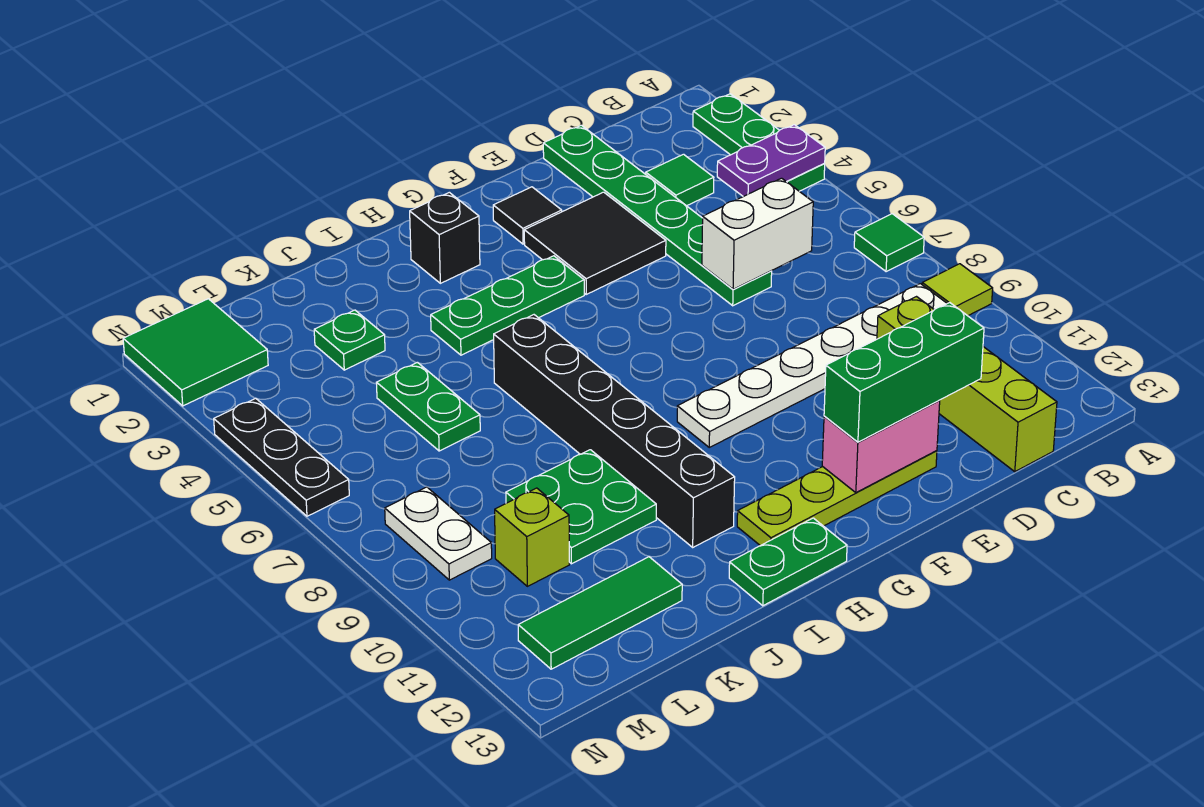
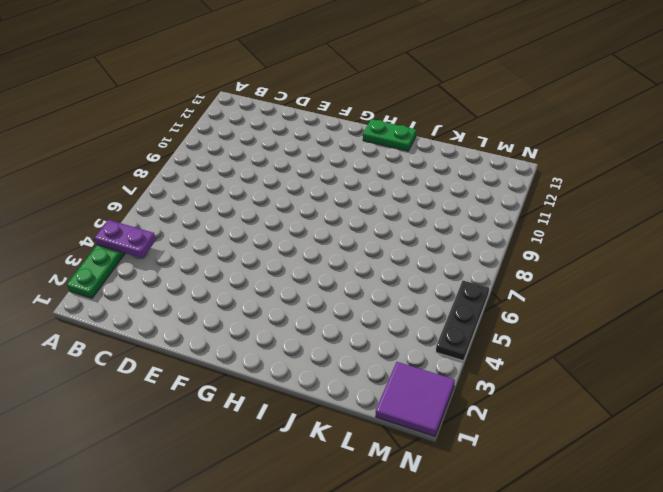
purple tile M1:N2 level 1 -> green tile M1:N2 level 1
none -> green tile A7 level 1
none -> lime tile A9 level 1
none -> white plate B9:G9 level 1

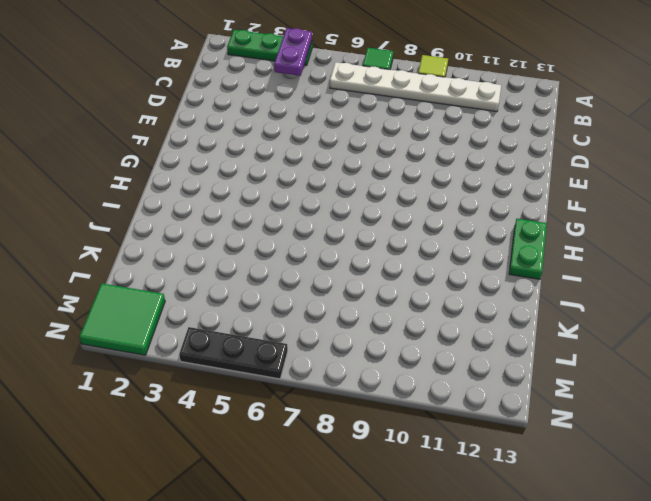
white plate B6:B11 level 1 -> white plate B9:G9 level 1
none -> green tile C3 level 1
none -> lime brick C10:C13 level 1
none -> green plate D1:D6 level 1

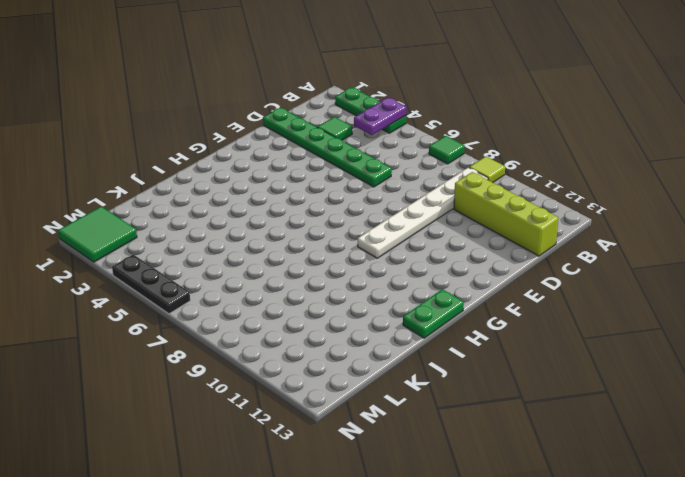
none -> black tile E3:F4 level 1
none -> lime plate E12:H12 level 1
none -> black tile F2 level 1

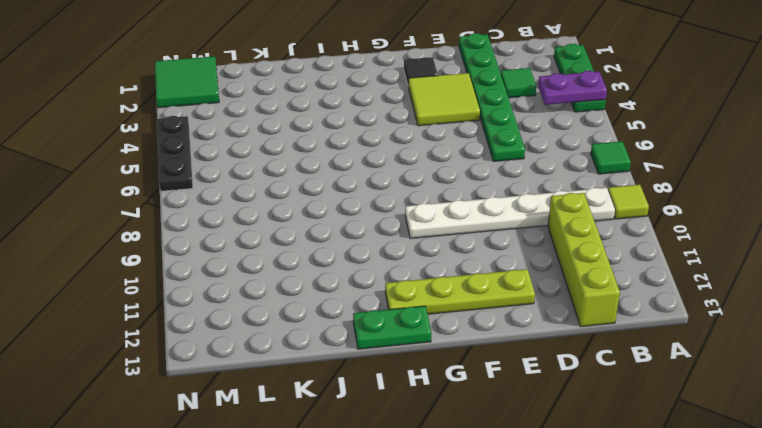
lime tile E3:F4 level 1 -> black tile E3:F4 level 1
none -> green plate G4:I4 level 1
none -> black brick H2 level 1
none -> black brick I6:I11 level 1

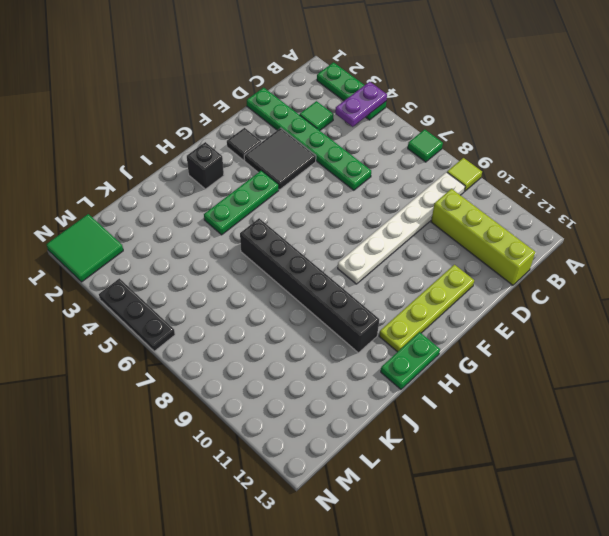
none -> green plate J9:K10 level 1
none -> green plate K3 level 1
none -> green plate K5:K6 level 1

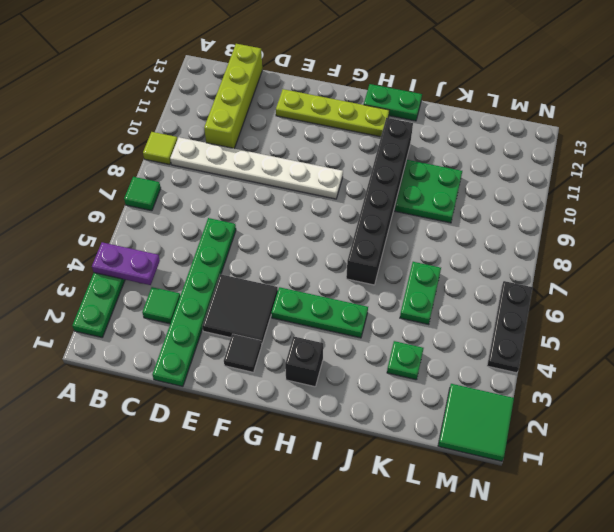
none -> green tile K12:M12 level 1
none -> lime brick L10 level 1
none -> white plate M8:M9 level 1

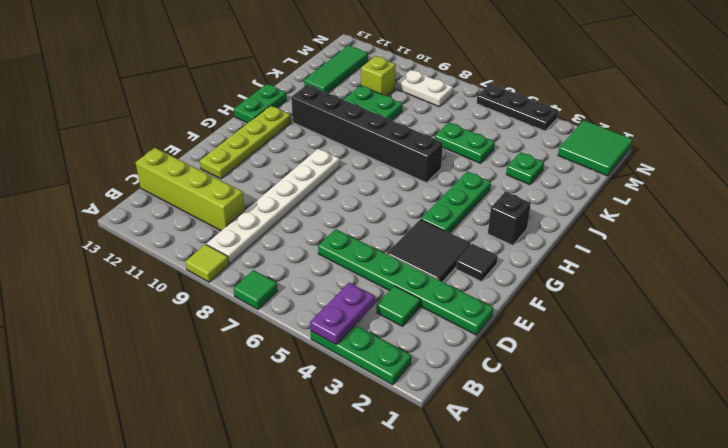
none -> white brick C6:D6 level 2
none -> pink brick E12:F12 level 2
none -> green brick D12:F12 level 3

